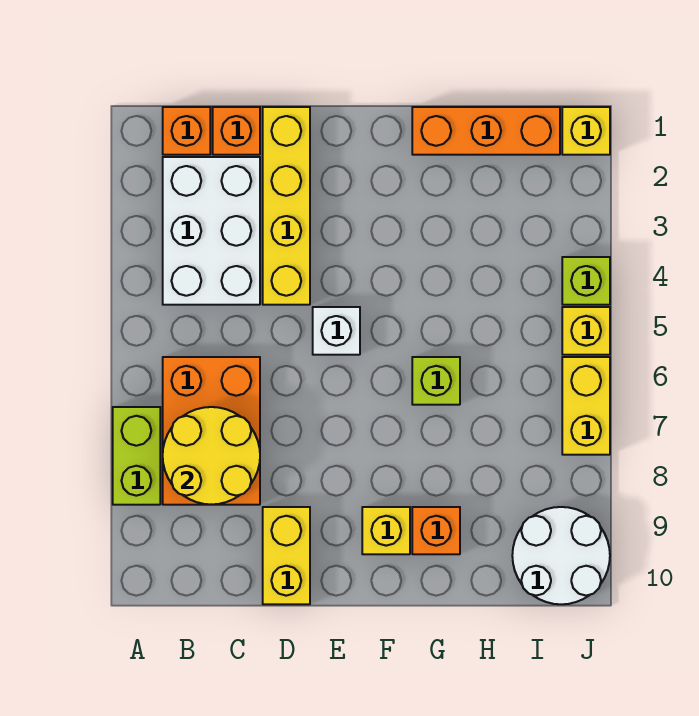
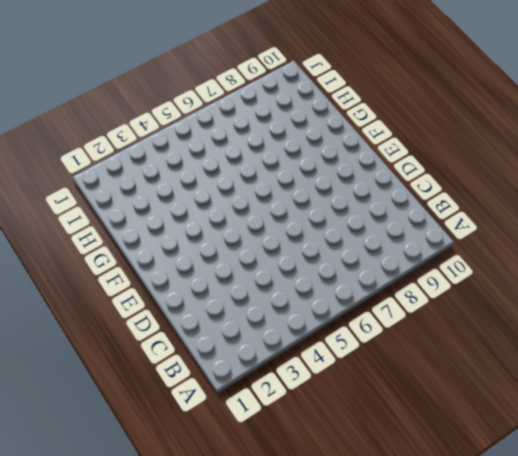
none -> lime brick A7:A8 level 1
none -> orange brick B1 level 1
none -> white brick B2:C4 level 1

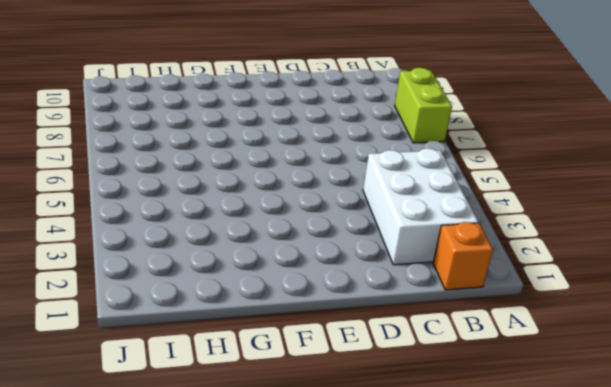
none -> orange brick B6:C8 level 1
none -> orange brick C1 level 1
none -> yellow brick D1:D4 level 1

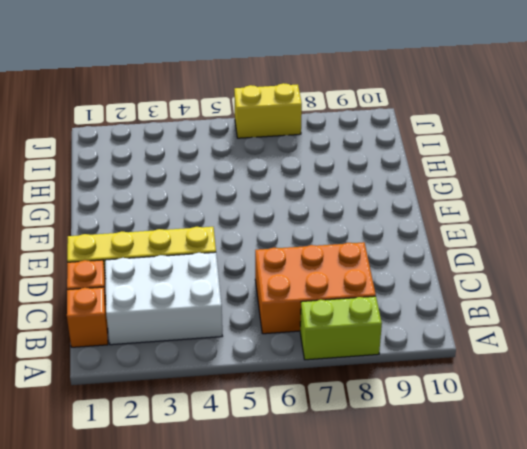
none -> yellow brick D9:D10 level 1
none -> white brick E5 level 1
none -> yellow brick F9 level 1

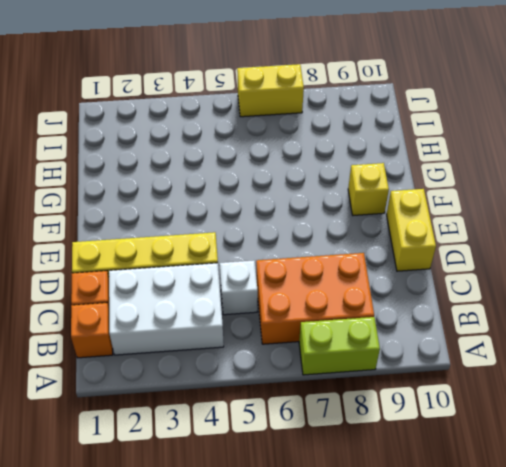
white brick C5 level 1 -> white brick E5 level 1
yellow brick D10:E10 level 1 -> yellow brick D9:D10 level 1
none -> orange brick G1:I1 level 1
none -> lime brick G6 level 1
none -> orange brick G9 level 1

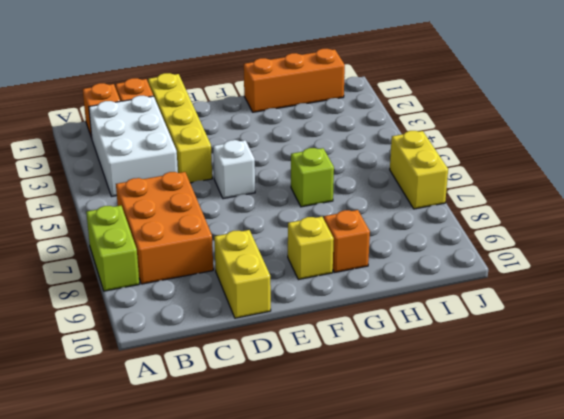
none -> white round brick I9:J10 level 1
none -> yellow brick J1 level 1
none -> lime brick J4 level 1

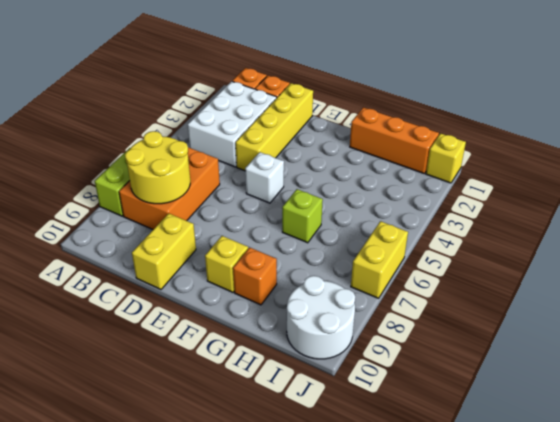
none -> lime brick J4 level 1
none -> yellow brick J5 level 1

